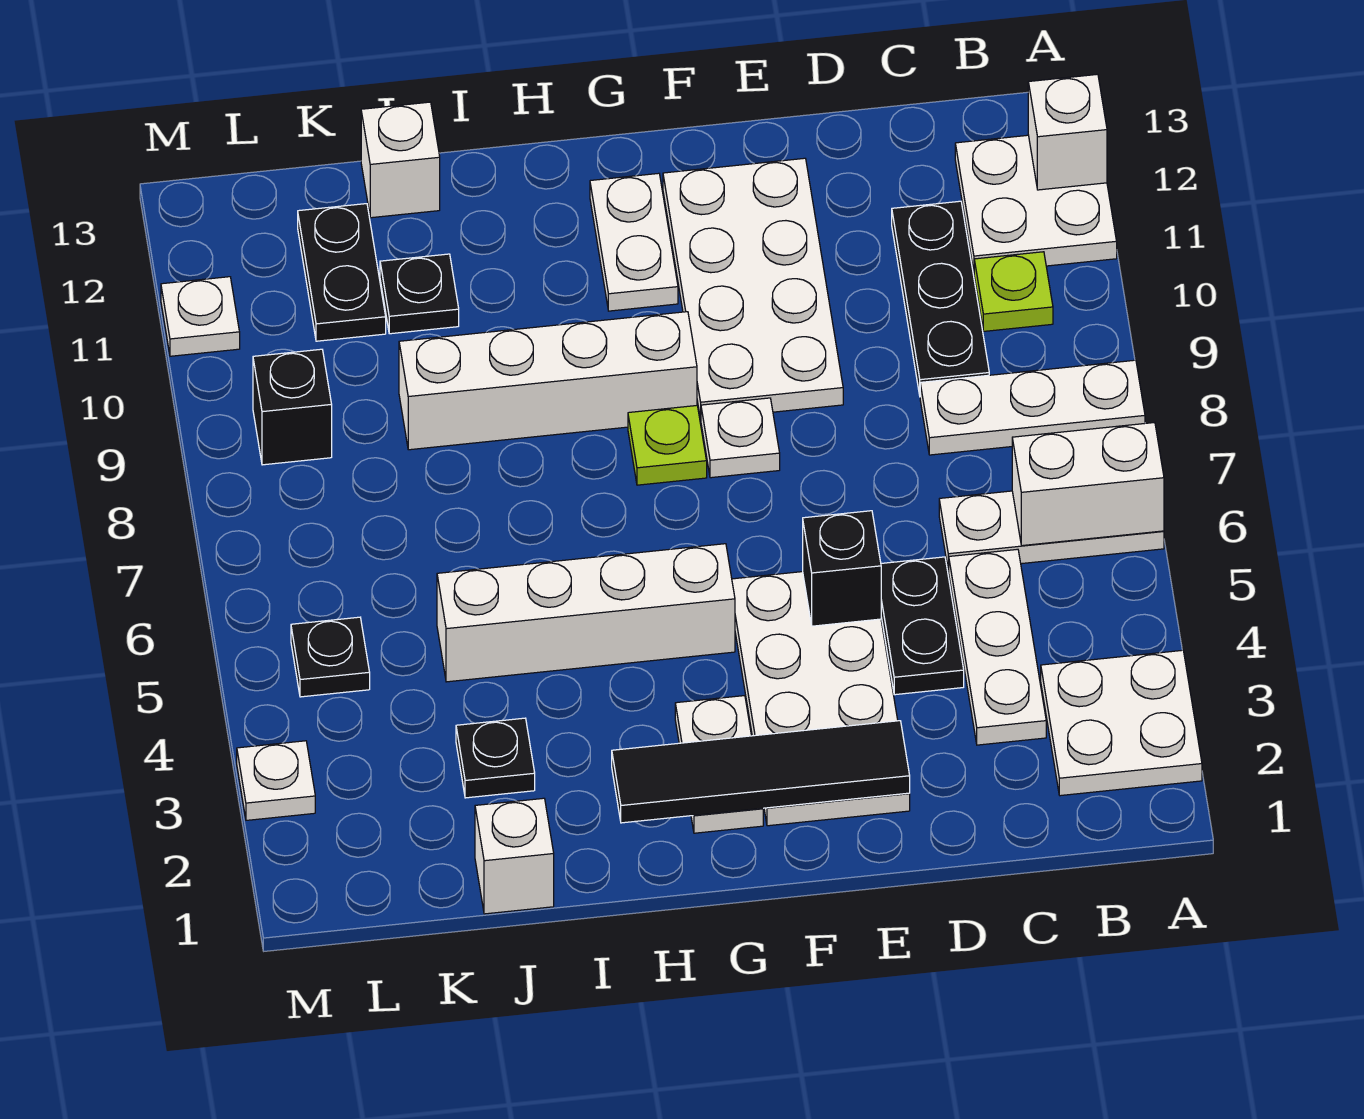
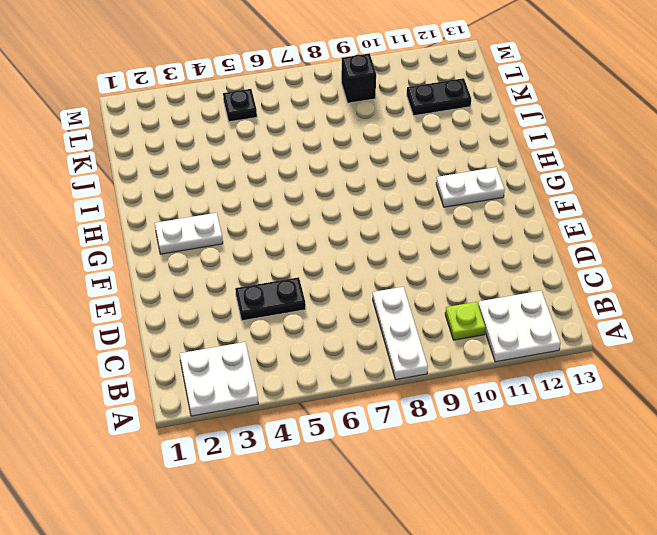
none -> white plate A6:C6 level 1
none -> white plate C3:C5 level 1
none -> black plate C9:C11 level 1

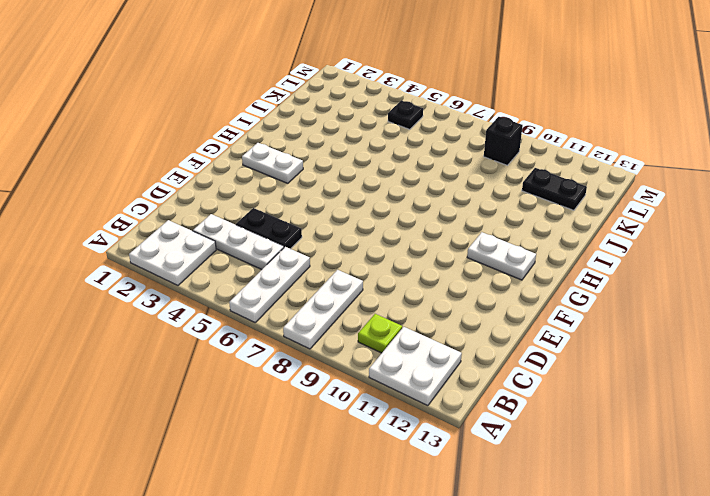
none -> black plate C9:C11 level 1
none -> white plate E2:F5 level 1
none -> white plate E9:F12 level 1

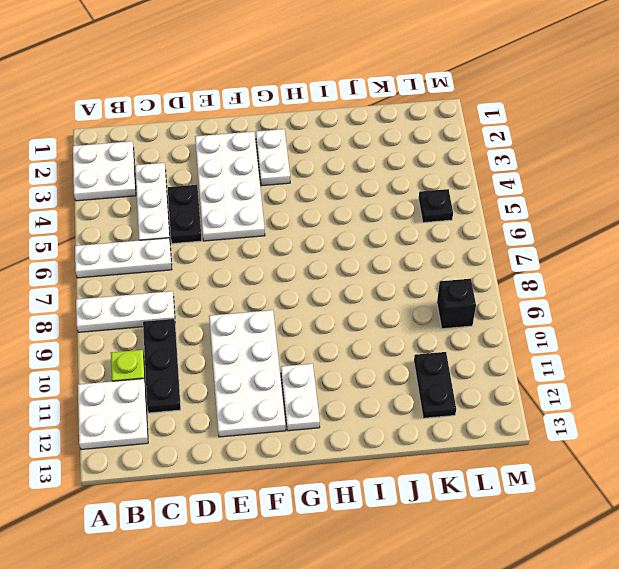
none -> white plate F8 level 1
none -> white brick G5:J5 level 1
none -> lime plate G8 level 1

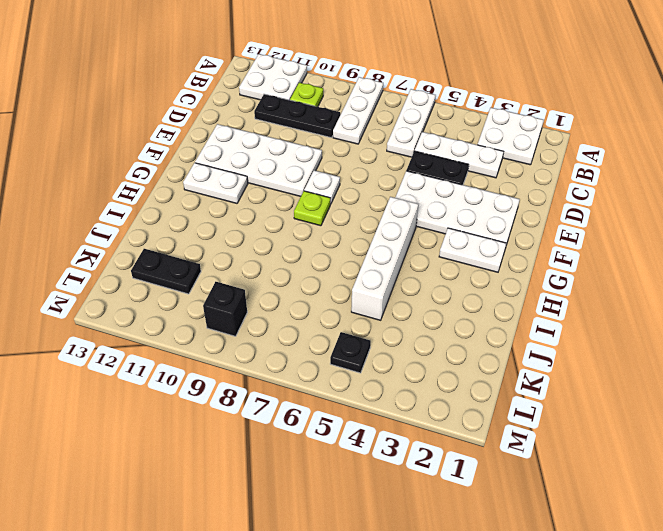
none -> white brick G9:J9 level 1
none -> white brick J1 level 1
none -> black plate J3 level 1

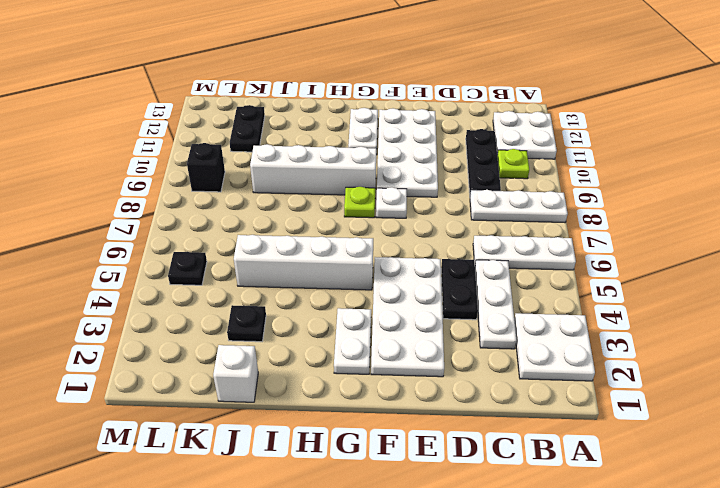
none -> black plate J11 level 1
none -> white brick J13 level 1
none -> white plate M3 level 1

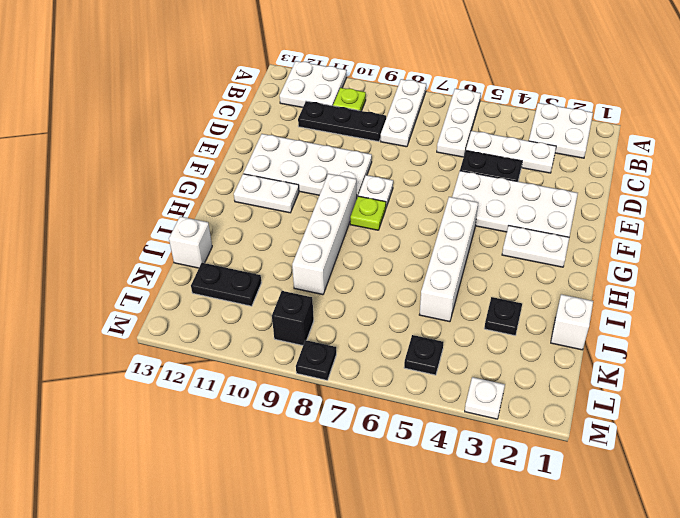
black plate M8 level 1 -> black plate J11 level 1
none -> white plate M11 level 1
none -> white brick A6:B6 level 2
none -> white brick A12 level 2

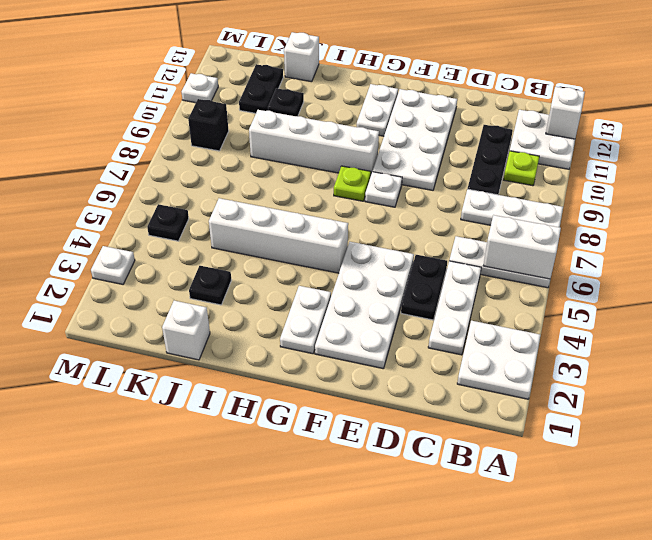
none -> black tile E2:H2 level 2
none -> black brick E5 level 2

